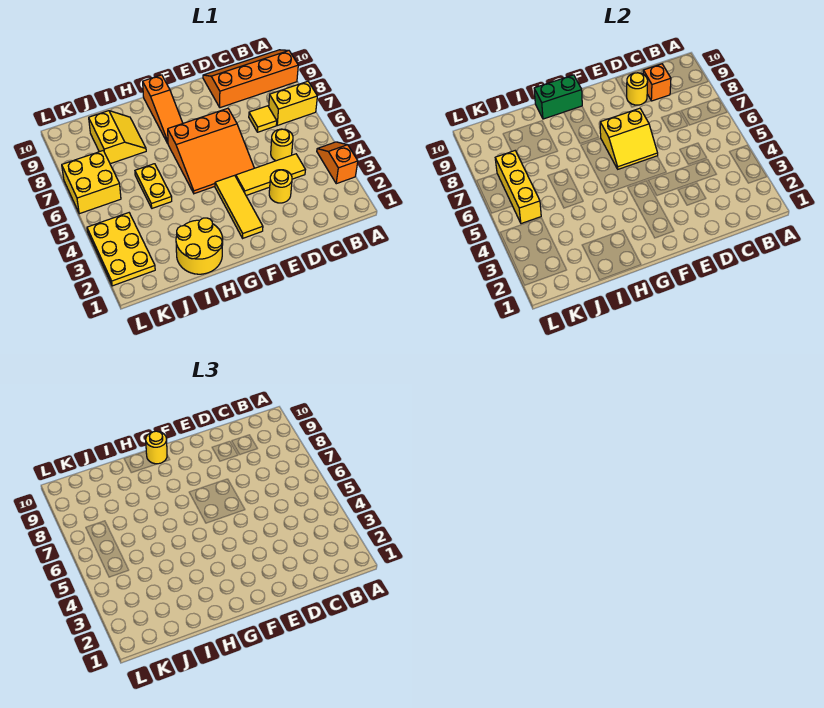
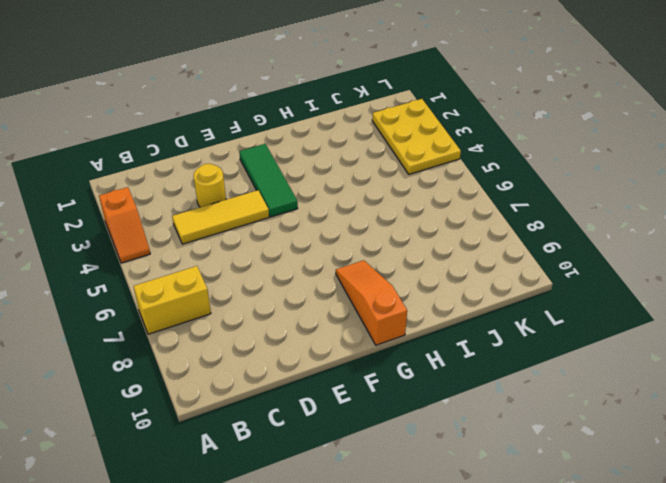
green tile F2:F4 level 1 -> yellow tile F2:F4 level 1
none -> orange slope A9:D10 level 1 top 9
none -> yellow round brick C5 level 1
none -> yellow tile C7 level 1

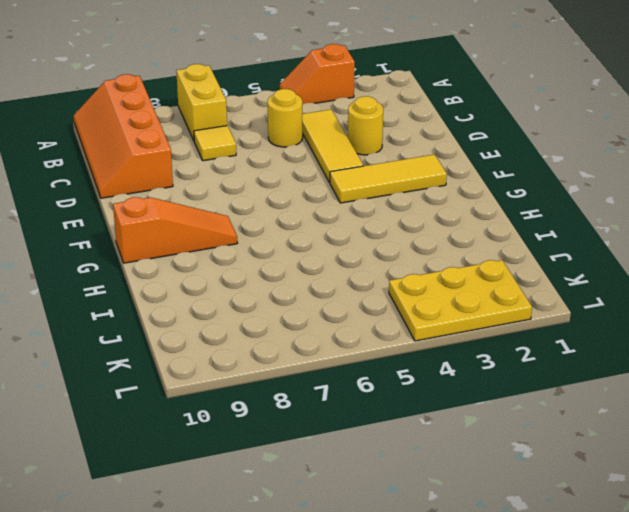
none -> orange slope E5:G7 level 1 top 7
none -> yellow round brick H1:I2 level 1
none -> yellow plate I5:I6 level 1

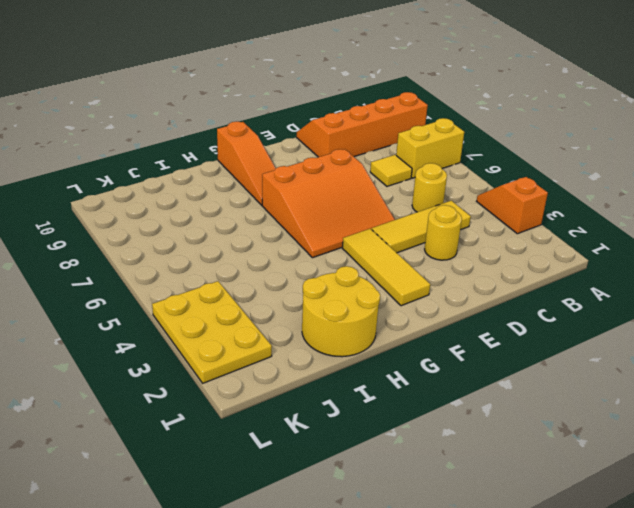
none -> yellow plate I5:I6 level 1
none -> yellow slope I8:J9 level 1 top J
none -> yellow brick K6:L7 level 1

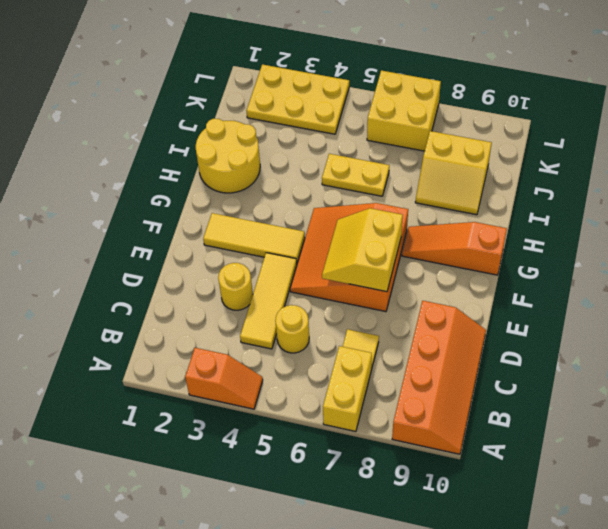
none -> orange brick C9 level 2
none -> yellow round brick D9 level 2
none -> green brick G10:H10 level 2

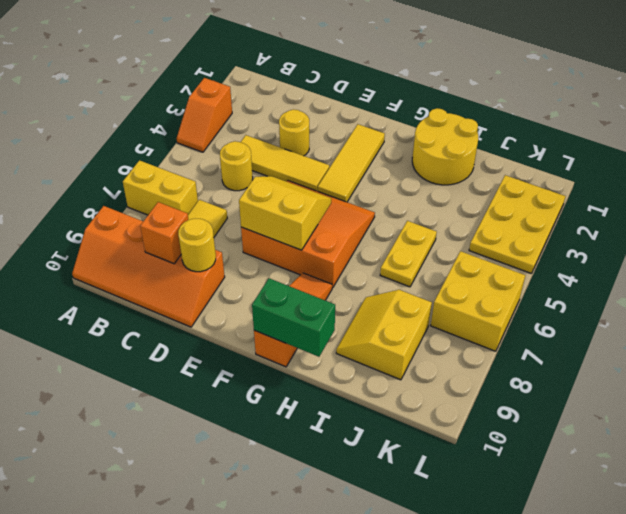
none -> yellow brick K5:K7 level 2
none -> yellow round brick G10 level 3

